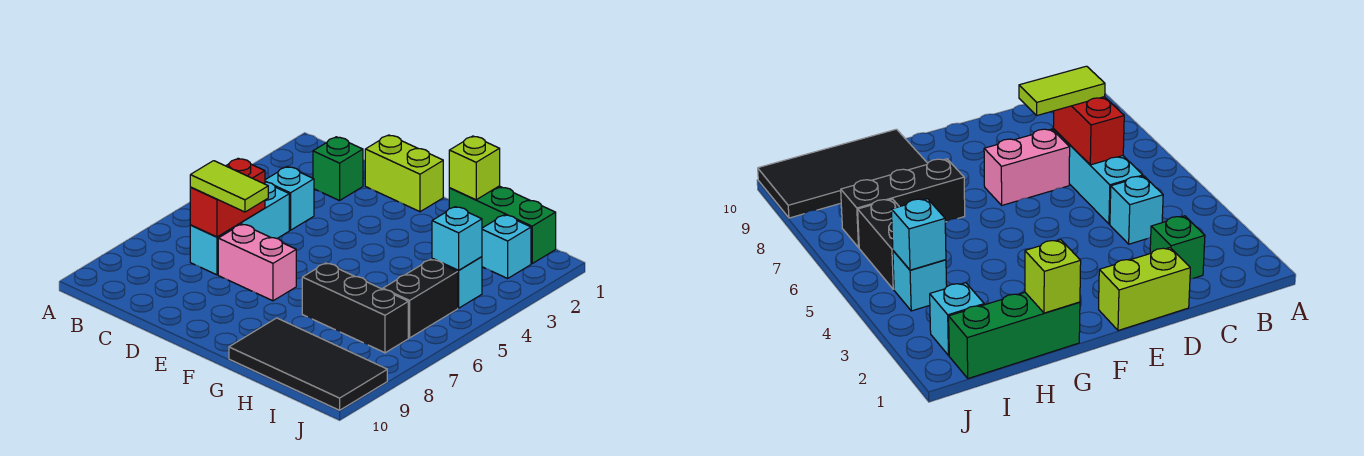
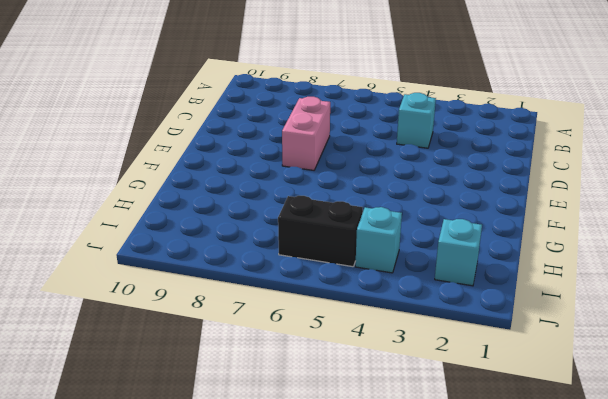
none -> green brick C2 level 1
none -> cyan brick C5:C7 level 1
none -> lime brick D1:E1 level 1

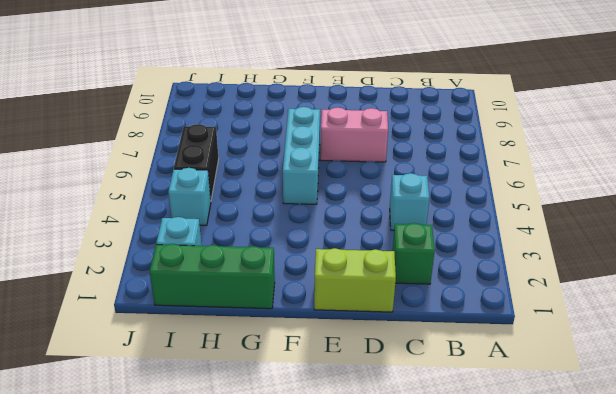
cyan brick F5:F7 level 1 -> cyan brick C5:C7 level 1
none -> black brick G7:I7 level 1
none -> black tile G9:J10 level 1
none -> red brick C6:C7 level 2

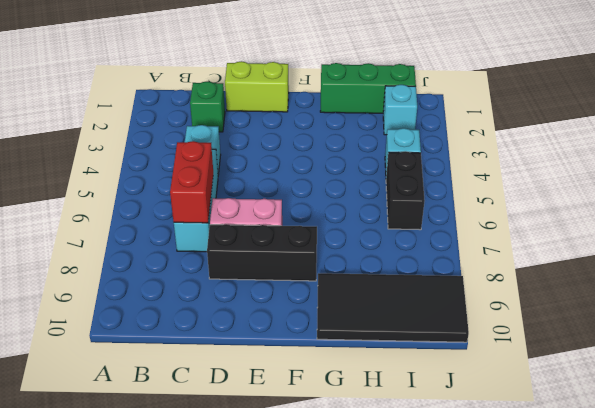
black brick D8:F8 level 1 -> black brick G7:I7 level 1
none -> lime brick G1 level 2
none -> cyan brick I4 level 2
none -> lime tile C7:D7 level 3

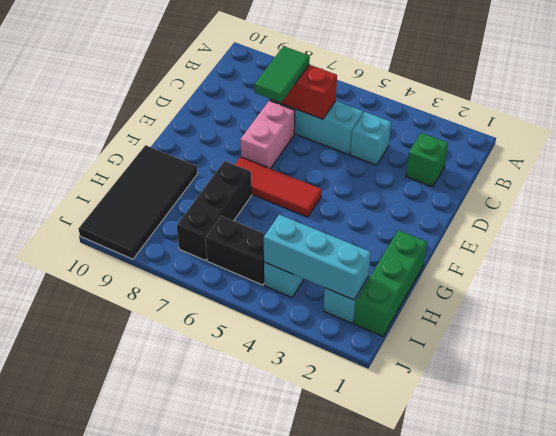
green tile C7:D7 level 3 -> lime tile C7:D7 level 3
red tile F5:F7 level 1 -> none
cyan brick I2:I4 level 2 -> cyan brick I4 level 2
none -> lime brick D1:E1 level 1
none -> lime brick G1 level 2

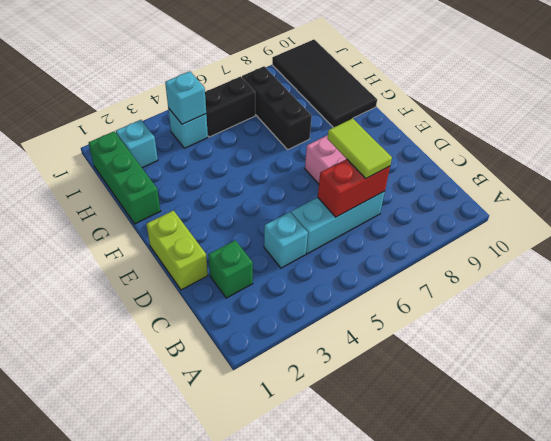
none -> lime brick G1 level 2

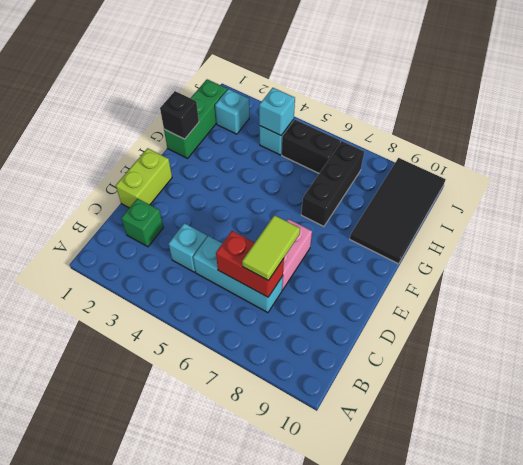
black brick G1 level 2 -> lime brick G1 level 2

